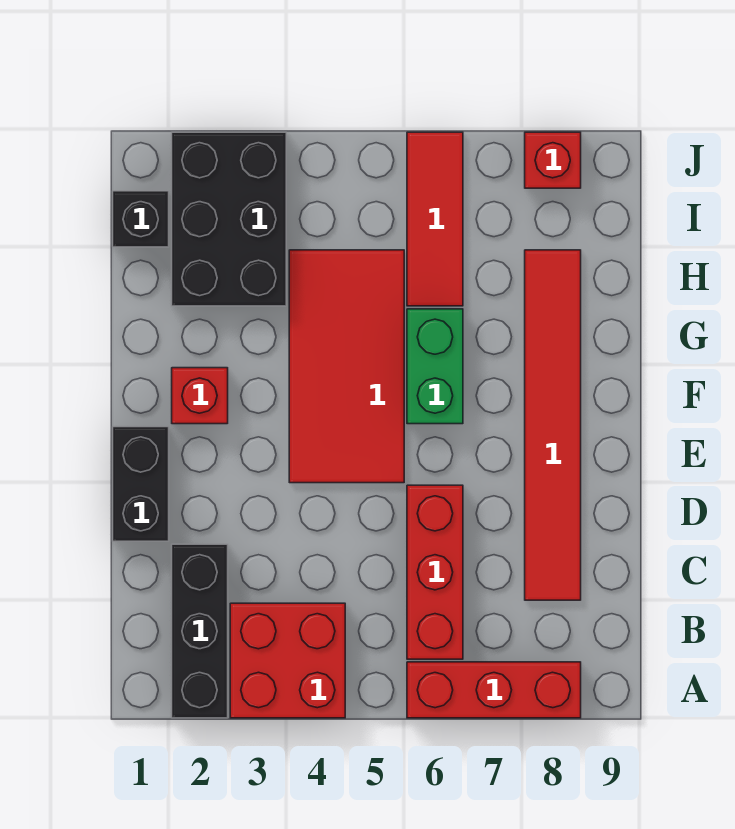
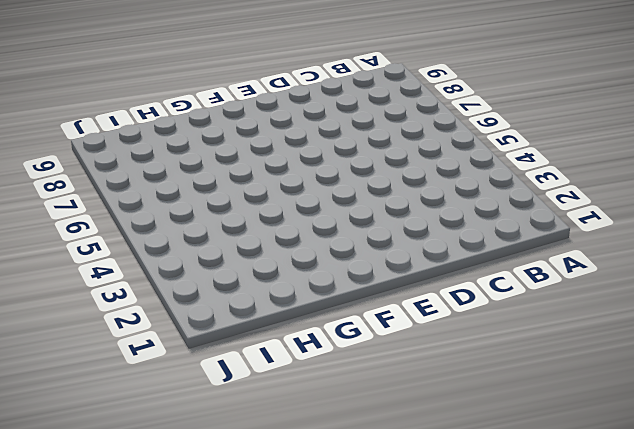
none -> black brick A2:C2 level 1
none -> red brick A3:B4 level 1
none -> red brick A6:A8 level 1

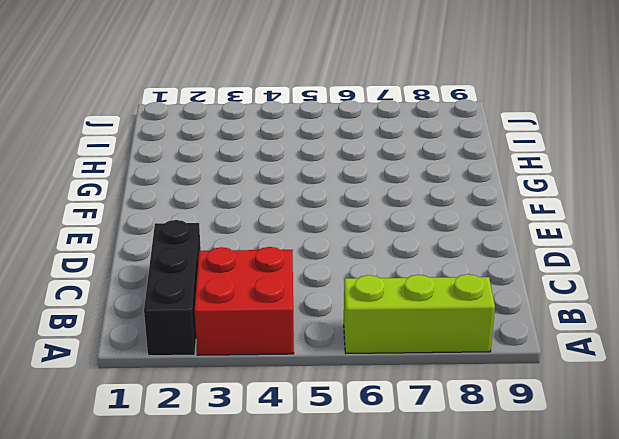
lime brick A6:A8 level 1 -> red brick A6:A8 level 1
none -> red brick B6:D6 level 1
none -> red tile C8:H8 level 1
none -> black brick D1:E1 level 1

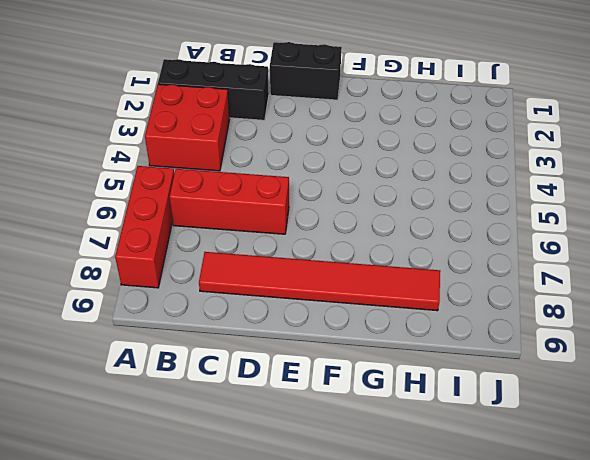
none -> red tile E4:H5 level 1
none -> red brick F2 level 1
none -> green brick F6:G6 level 1

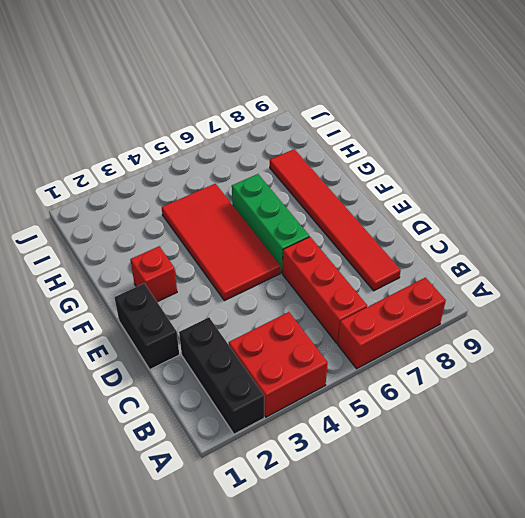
green brick E6:G6 level 1 -> green brick F6:G6 level 1
none -> black brick H2:J3 level 1
none -> red tile H6:J6 level 1
none -> black brick I1 level 1

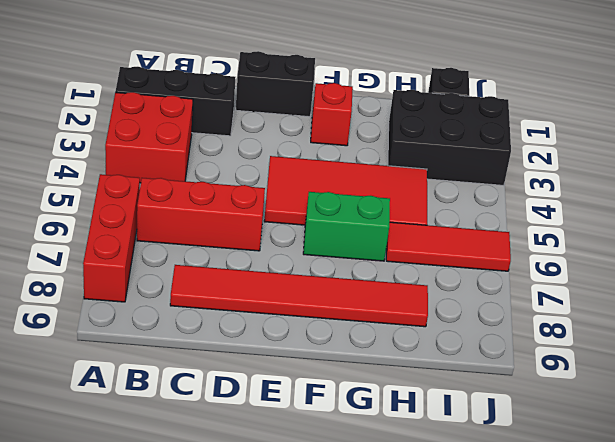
none -> red brick J8 level 1

